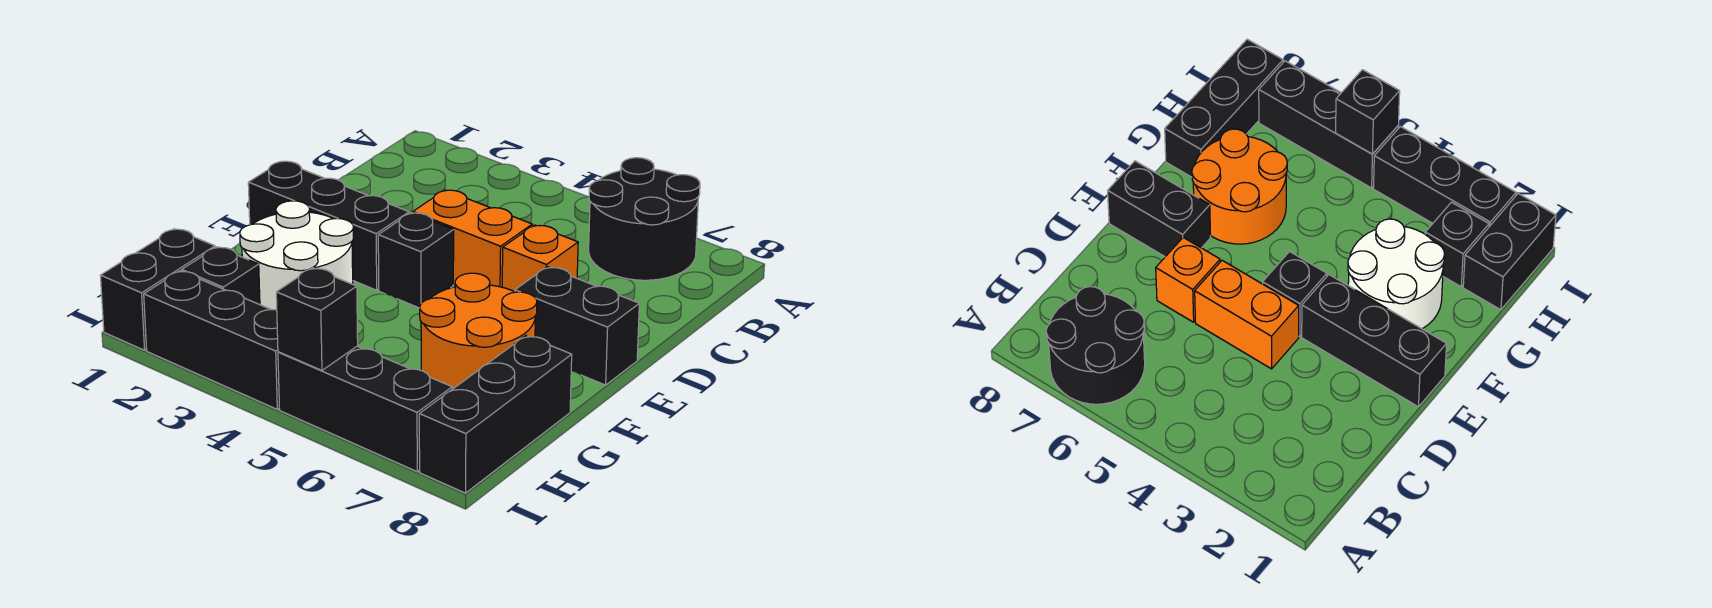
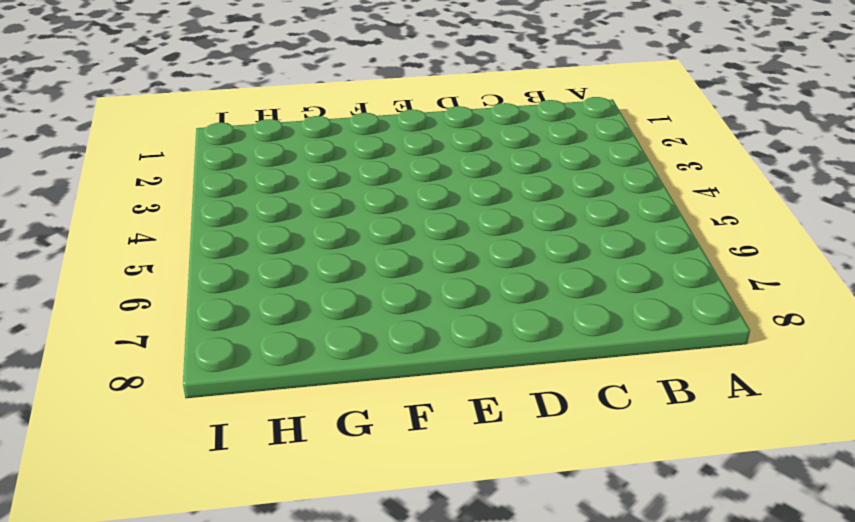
none -> black round brick A6:B7 level 1
none -> orange brick D4:D5 level 1
none -> orange brick D6 level 1

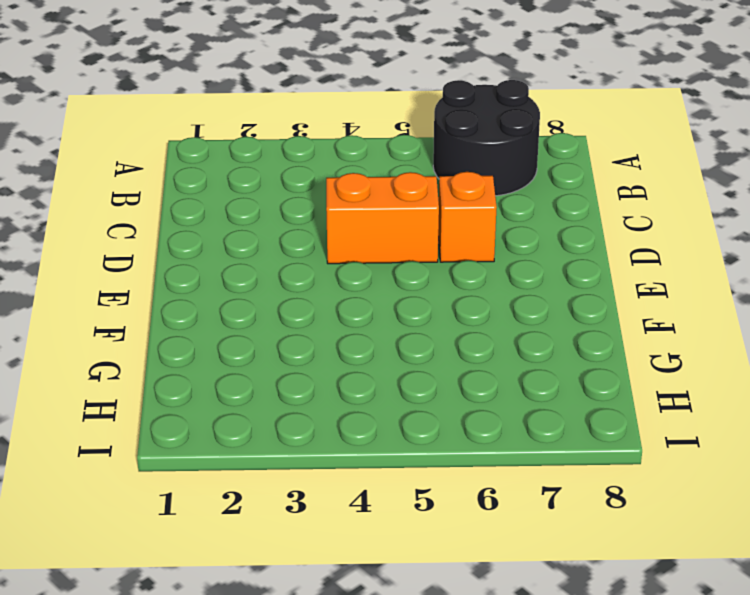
none -> black brick E1:E3 level 1
none -> black brick E4 level 1
none -> black brick E7:E8 level 1

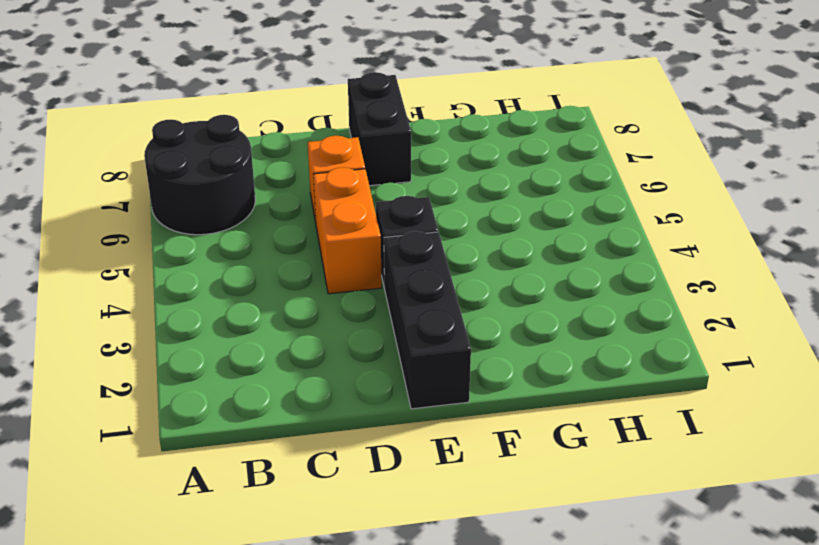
none -> white round brick F2:G3 level 1
none -> orange round brick F6:G7 level 1
none -> black brick G8:I8 level 1

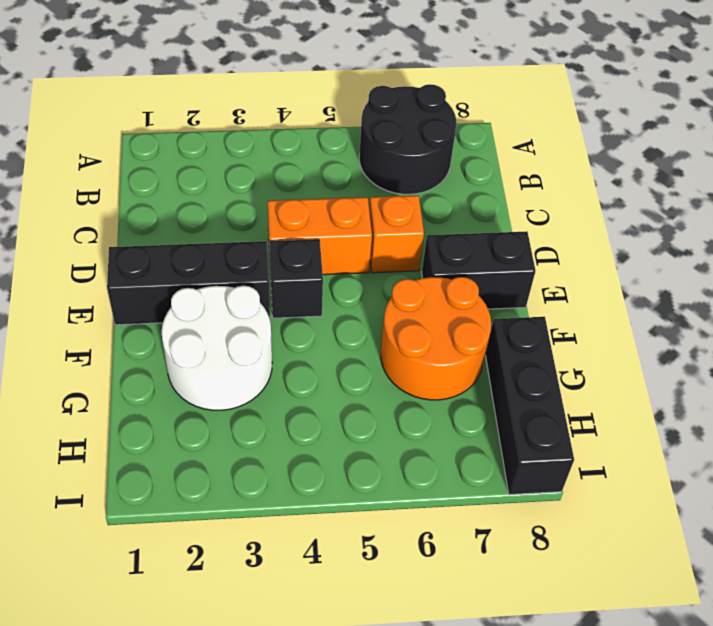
none -> black brick H1:I1 level 1
none -> black brick H2 level 1
none -> black brick I2:I4 level 1

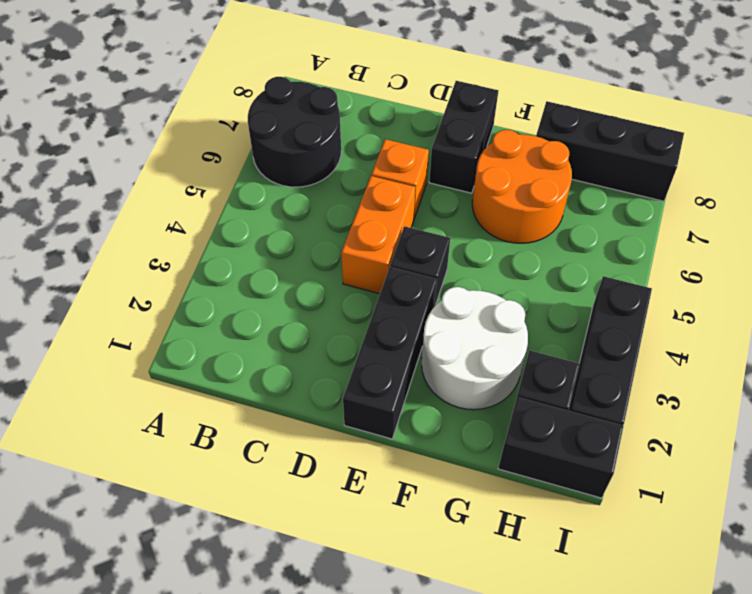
none -> black brick I5:I7 level 1
none -> black brick I5 level 2

